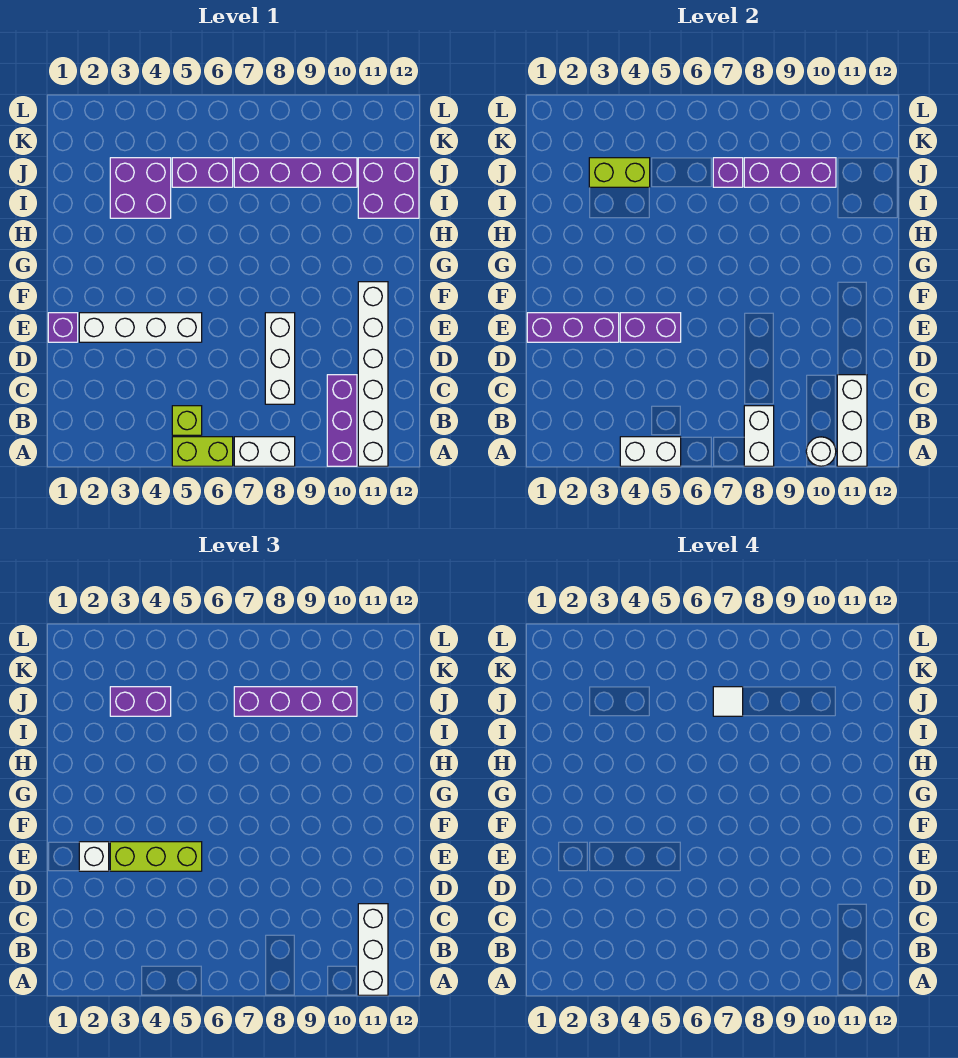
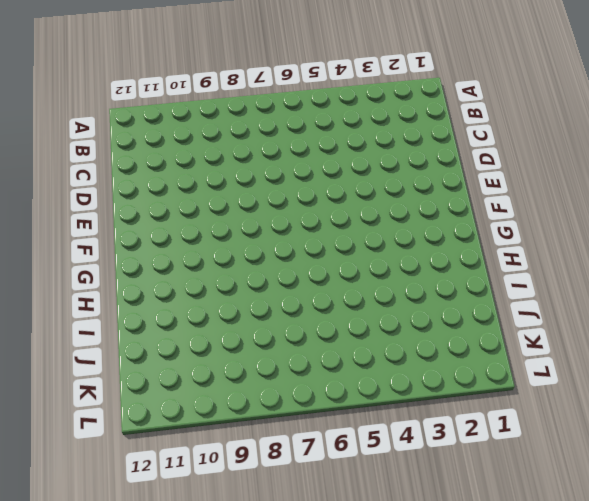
none -> lime brick A5:A6 level 1
none -> white brick A7:A8 level 1
none -> purple brick A10:C10 level 1

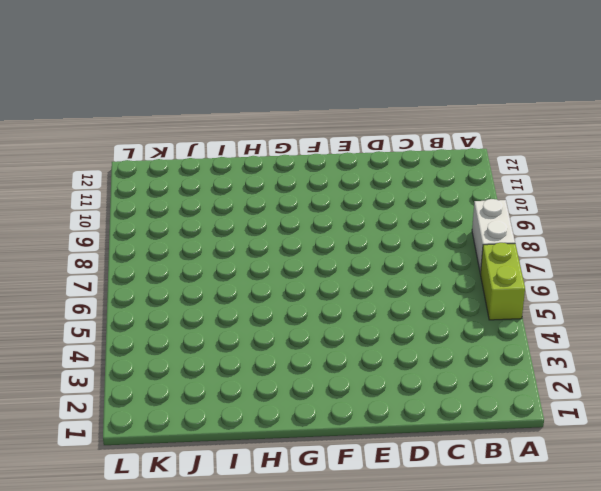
none -> purple brick A10:C10 level 1
none -> white brick A11:F11 level 1
none -> lime brick B5 level 1

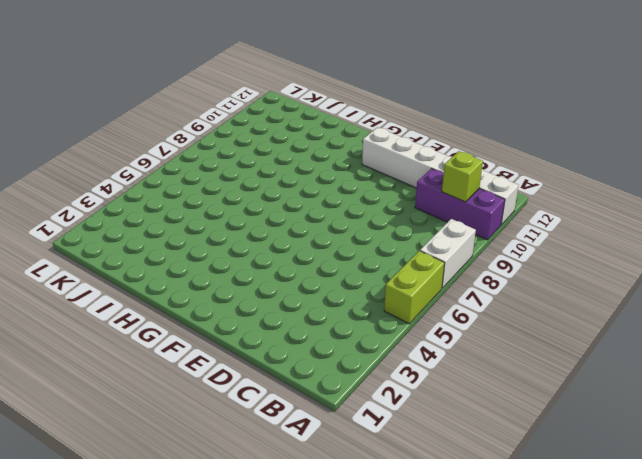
lime brick B10 level 2 -> lime brick B5 level 1
none -> white brick C8:E8 level 1
none -> purple brick E1 level 1
none -> white brick E2:E5 level 1

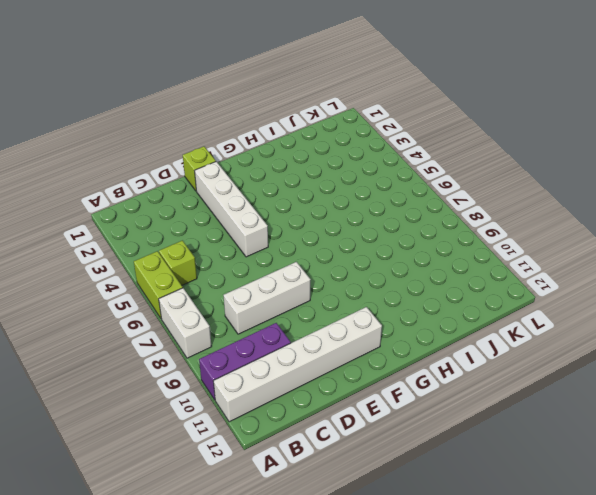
lime brick E1 level 1 -> purple brick E1 level 1
none -> purple brick I3:J4 level 1
none -> purple brick I11:J12 level 1
none -> purple brick J5:J6 level 1

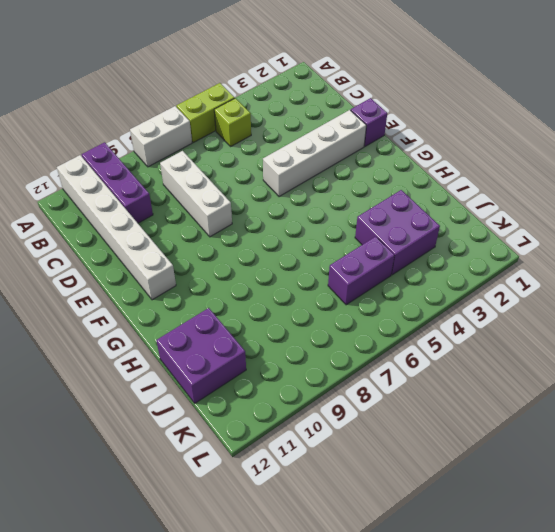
none -> purple brick J7:J10 level 1
none -> white brick A4:A5 level 2
none -> white brick A8:B8 level 2

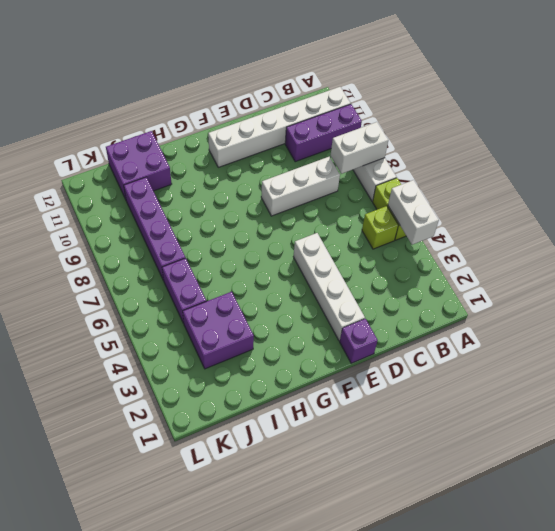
none -> white round brick A10 level 2
none -> white brick A11:C11 level 2
none -> purple brick E1:E3 level 2

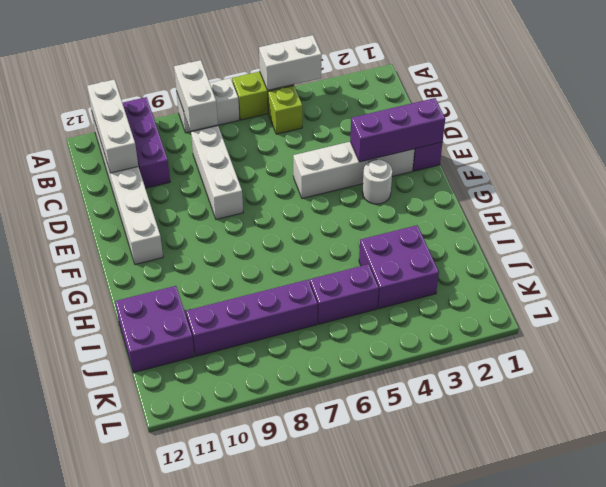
white round brick F3 level 1 -> white round brick A10 level 2
none -> purple brick E4:E5 level 2
none -> lime brick J3:J4 level 2
none -> purple brick J7 level 2

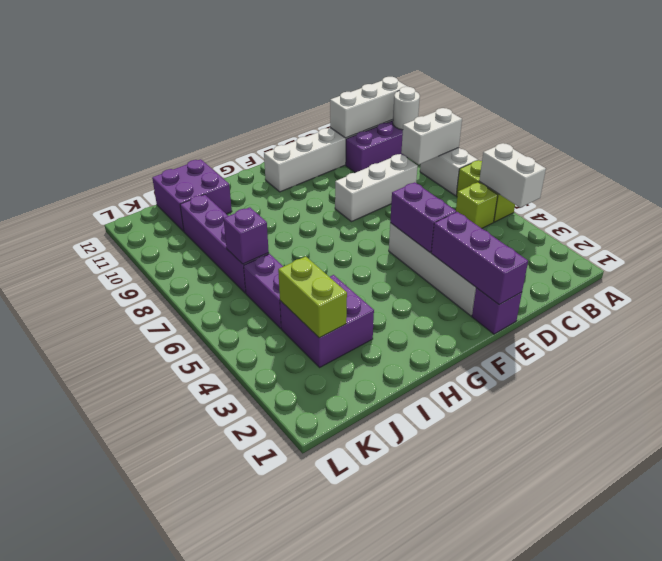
none -> purple brick J8:J10 level 2
none -> white brick A11:C11 level 3
none -> white brick E2 level 3

